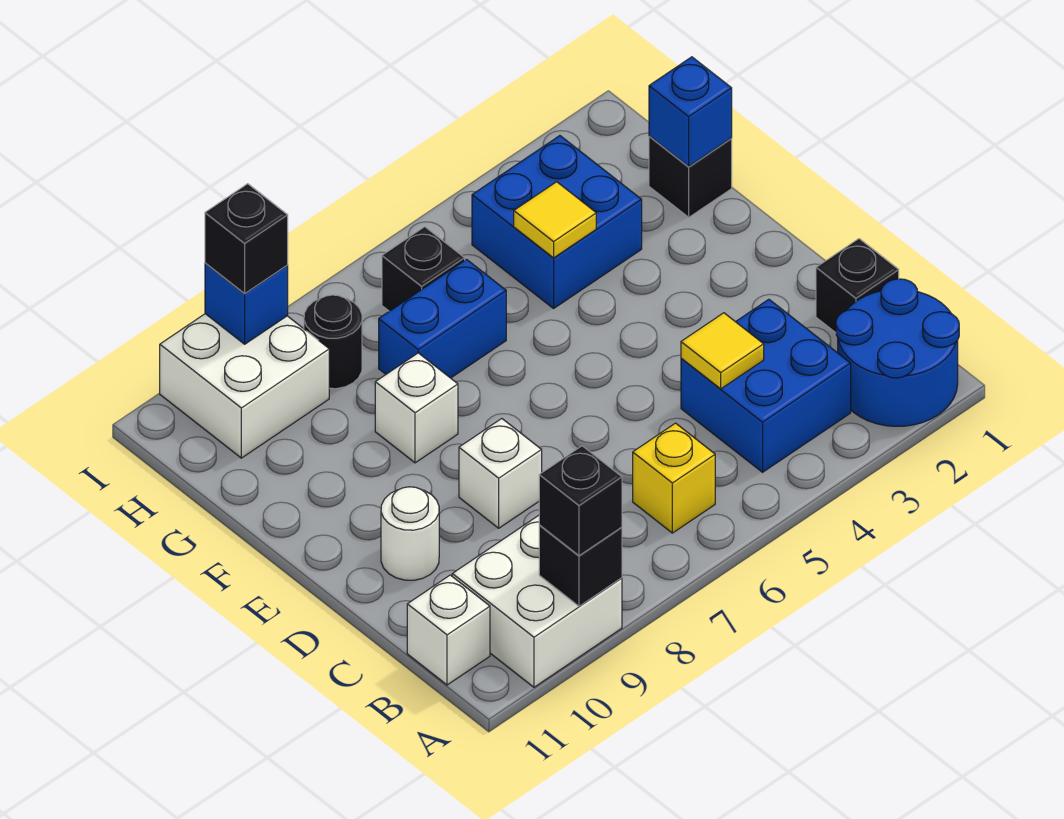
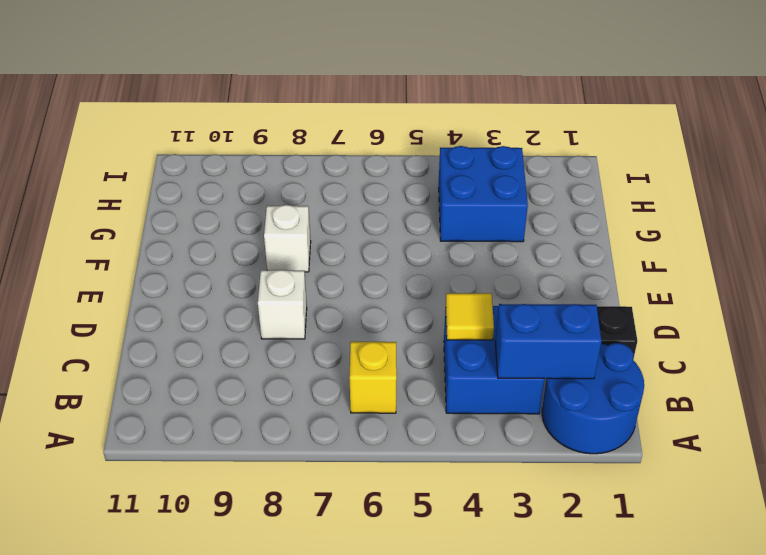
blue brick B2:B3 level 2 -> blue brick G6:G7 level 1
none -> white brick A9:B10 level 1
none -> white brick B11 level 1
none -> white round brick D10 level 1

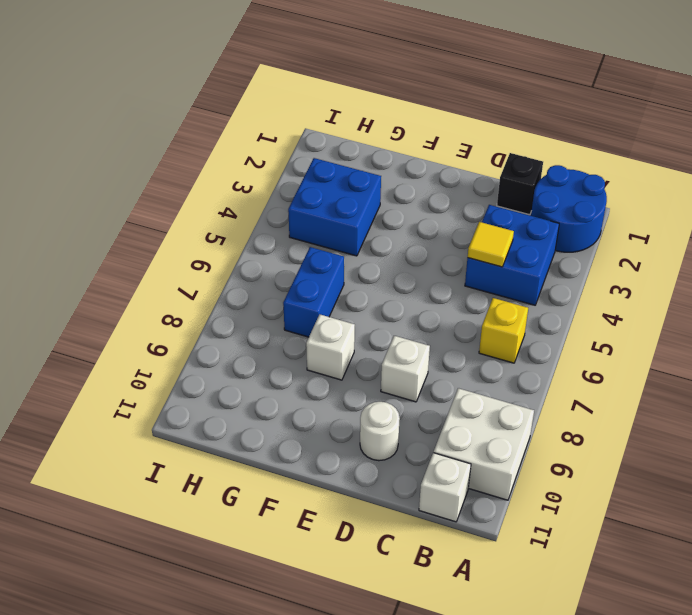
none -> black brick G1 level 1
none -> black brick H6 level 1
none -> black round brick H8 level 1

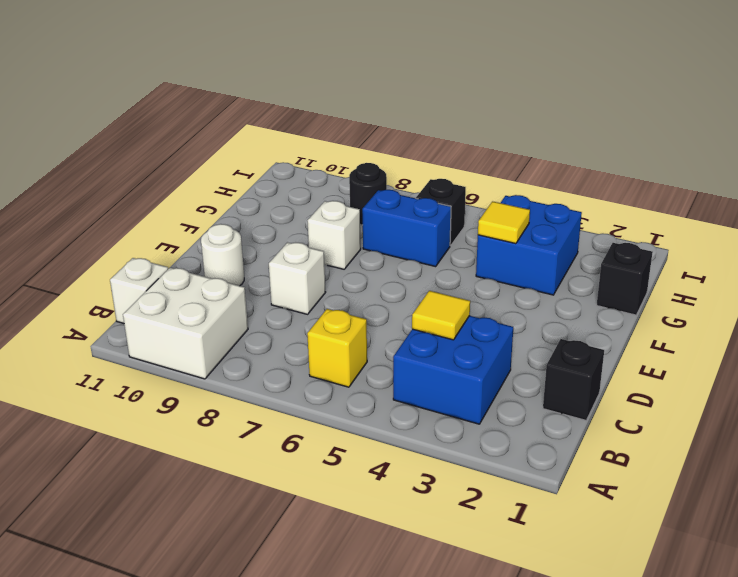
none -> blue round brick A1:B2 level 1
none -> white brick H9:I10 level 1
none -> black brick A9 level 2

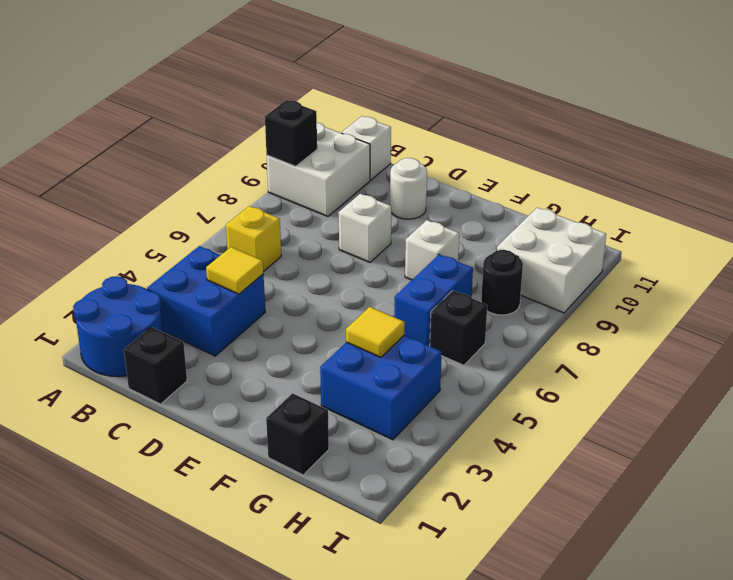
none -> blue brick G1 level 2
none -> blue brick I9 level 2
none -> black brick A9 level 3

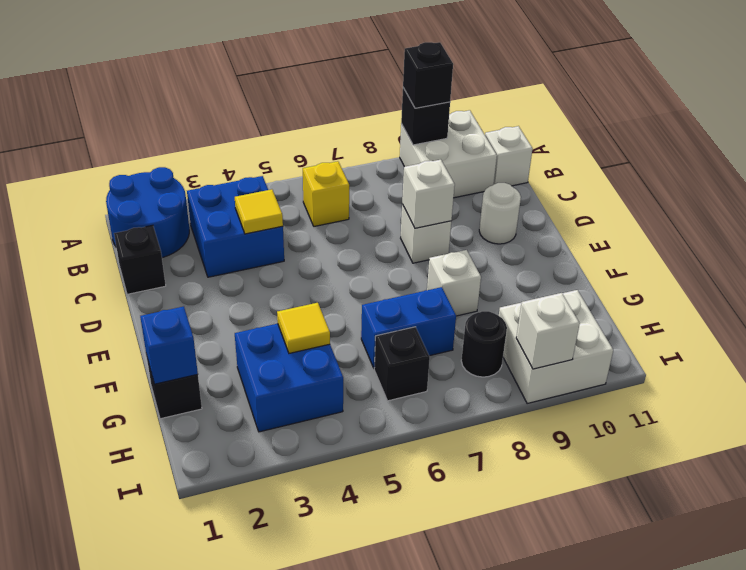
white brick D8 level 2 -> none
white brick I9 level 2 -> blue brick I9 level 2
none -> black brick I9 level 3

